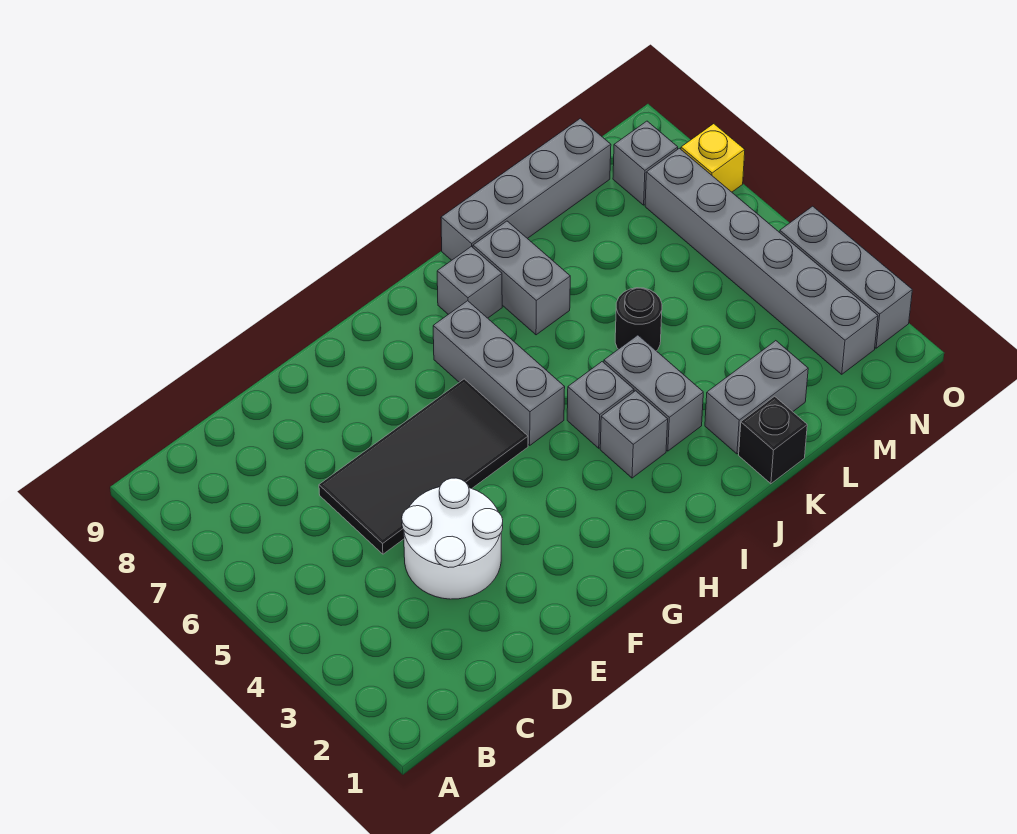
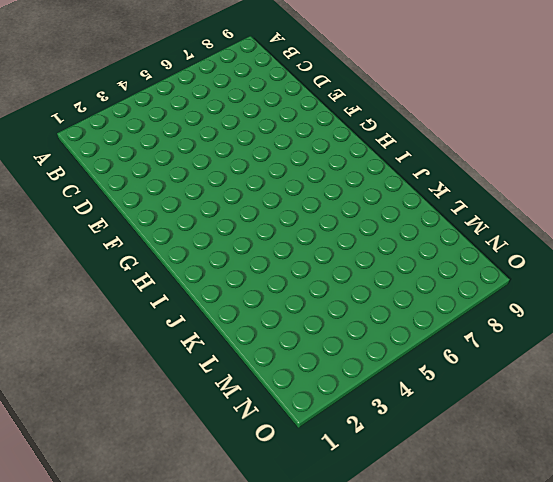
none -> white round brick D3:E4 level 1
none -> black tile D5:G6 level 1
none -> grey brick H5:H7 level 1

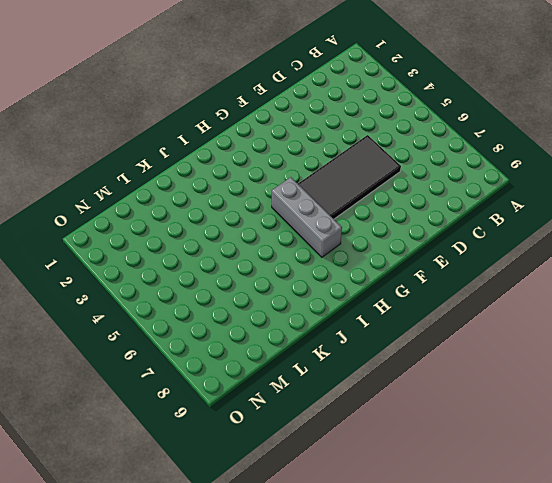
none -> white round brick D3:E4 level 1
none -> grey brick I3 level 1
none -> grey brick I4 level 1

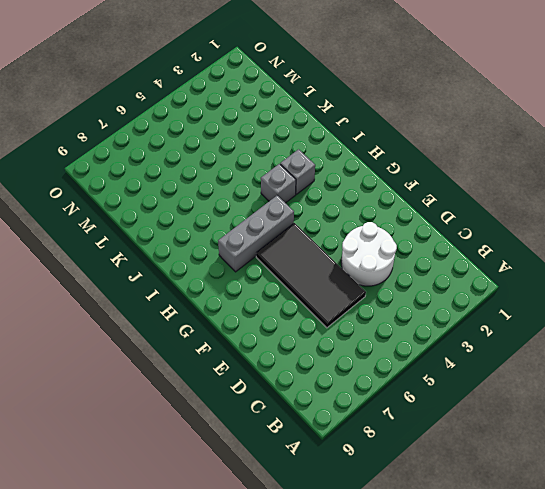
none -> grey brick I8 level 1
none -> grey brick J3:J4 level 1
none -> grey brick J7:J8 level 1

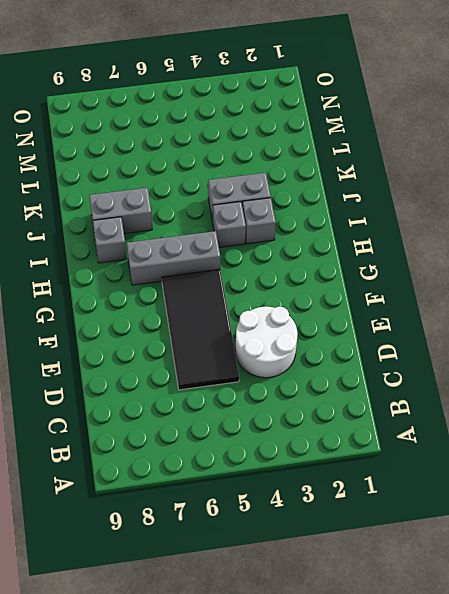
none -> grey brick J9:M9 level 1
none -> black brick K1 level 1
none -> grey brick K2:L2 level 1

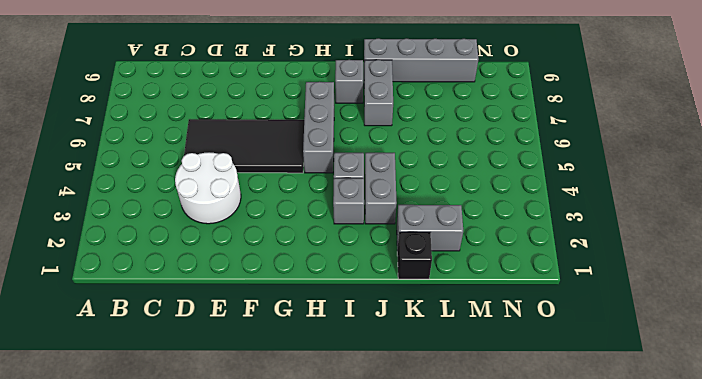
none -> black round brick K5 level 1
none -> grey brick N2:N7 level 1
none -> grey brick N8 level 1

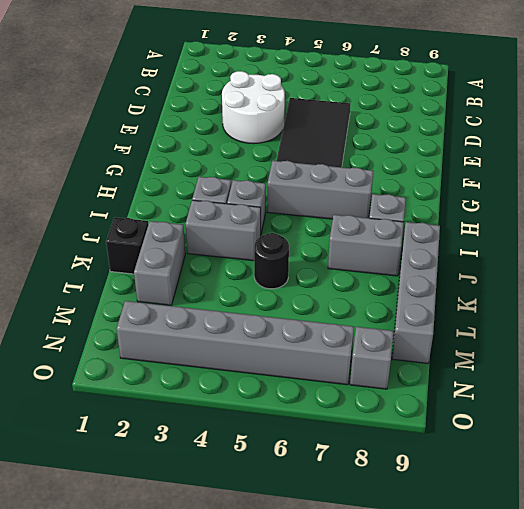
none -> grey brick O2:O4 level 1
none -> yellow brick O7 level 1

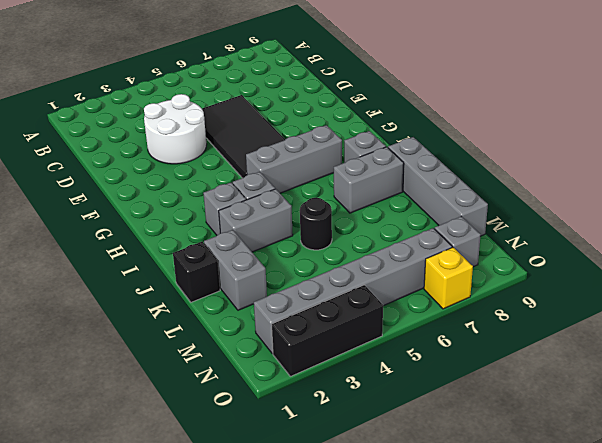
black brick O2:O4 level 1 -> grey brick O2:O4 level 1

